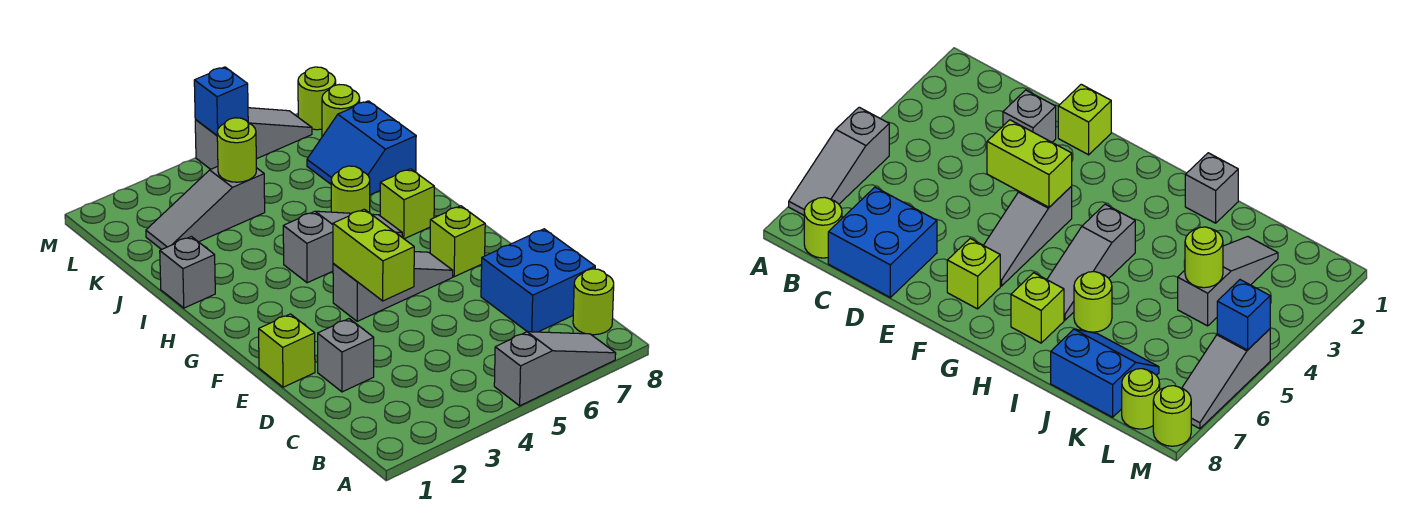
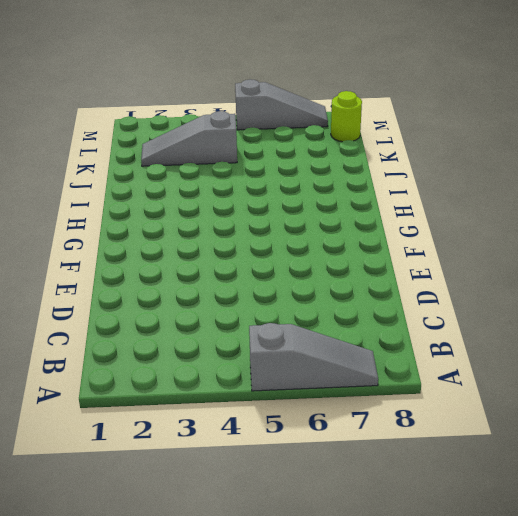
none -> lime round brick B8 level 1
none -> blue brick C7:D8 level 1
none -> grey brick D2 level 1

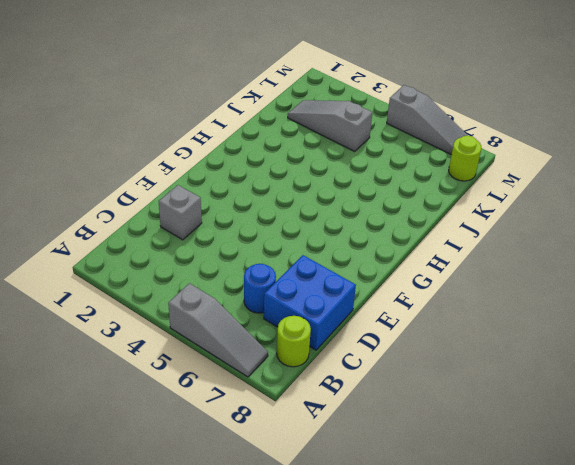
blue round brick C6 level 1 -> none
none -> lime brick E1 level 1
none -> grey slope F4:F6 level 1 top 4
none -> lime brick F7 level 1

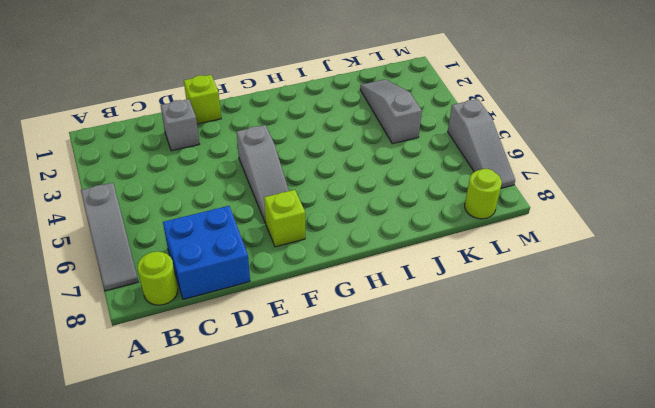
none -> grey slope H4:H6 level 1 top 4
none -> lime brick H7 level 1
none -> grey brick I1 level 1

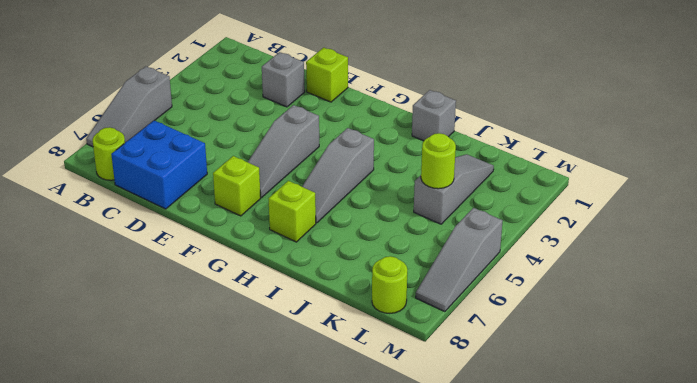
none -> lime round brick I6 level 1
none -> blue slope J7:K8 level 1 top 8
none -> lime round brick M8 level 1

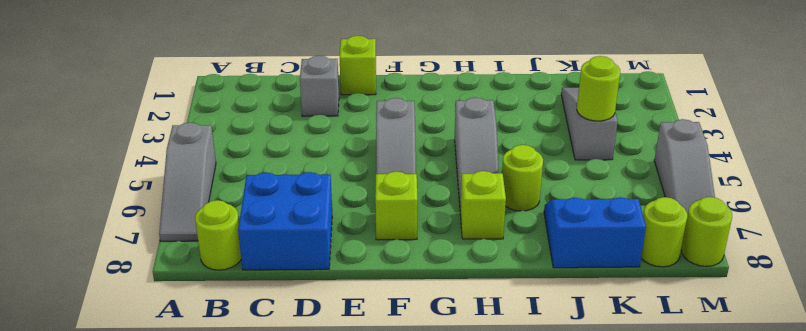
none -> grey brick I1 level 1
none -> lime brick E4:F4 level 2
none -> blue brick M5 level 2

